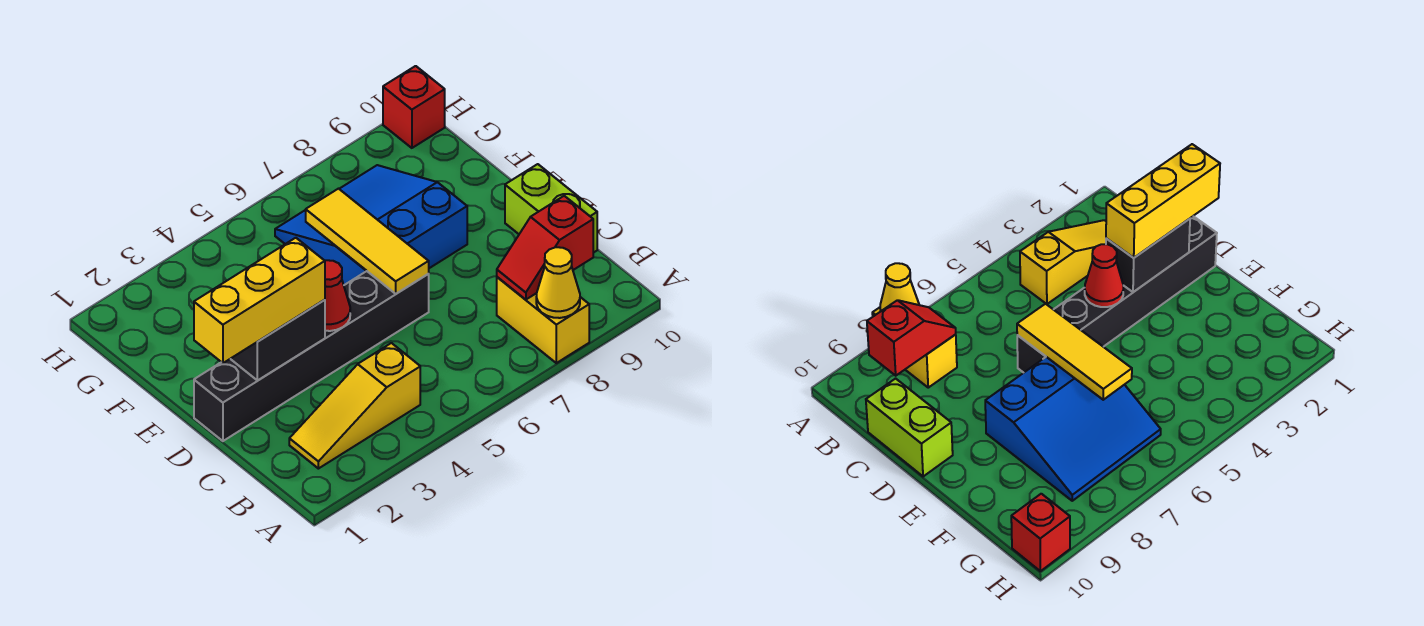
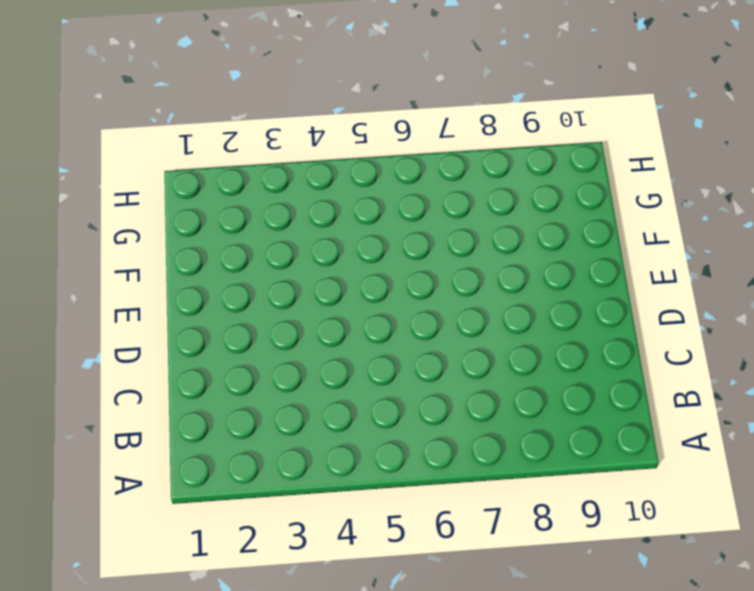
none -> yellow brick A8:B8 level 1
none -> yellow slope B2:B4 level 1 top 4
none -> lime brick C10:D10 level 1

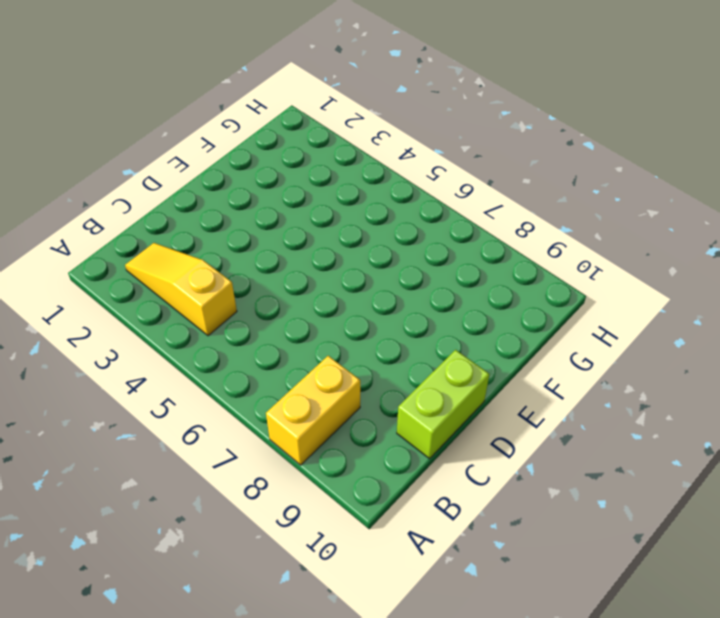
none -> black brick D1:D6 level 1
none -> blue slope E6:G8 level 1 top E
none -> red brick H10 level 1

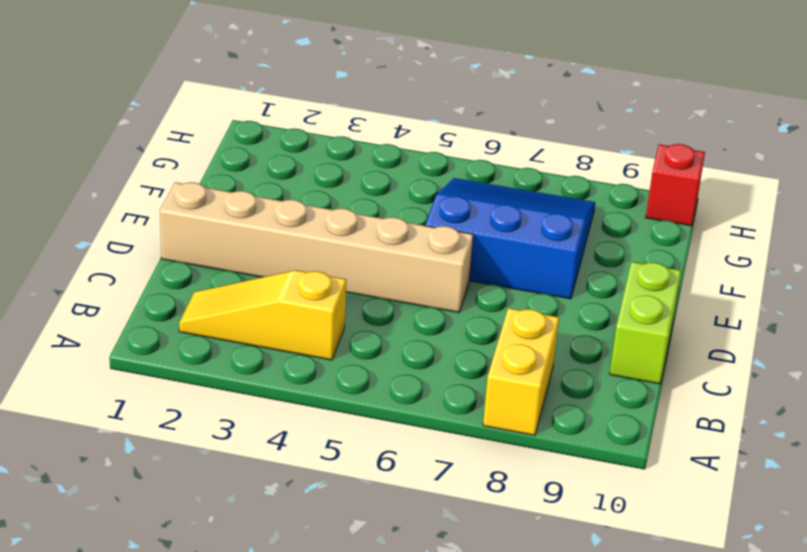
tan brick D1:D6 level 1 -> black brick D1:D6 level 1
none -> yellow cone A8 level 2
none -> red slope B8:B9 level 2 top 9
none -> black brick D2:D3 level 2

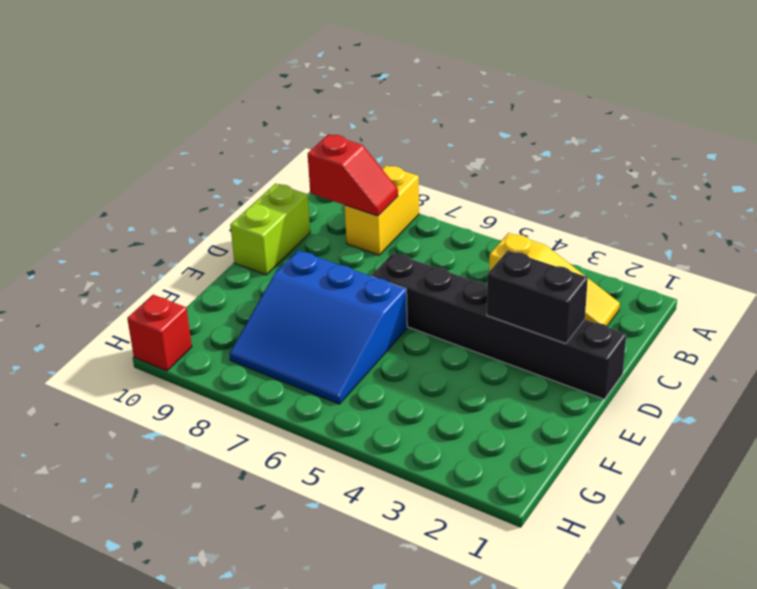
none -> yellow cone A8 level 2
none -> red cone D4 level 2
none -> yellow tile D6:F6 level 2

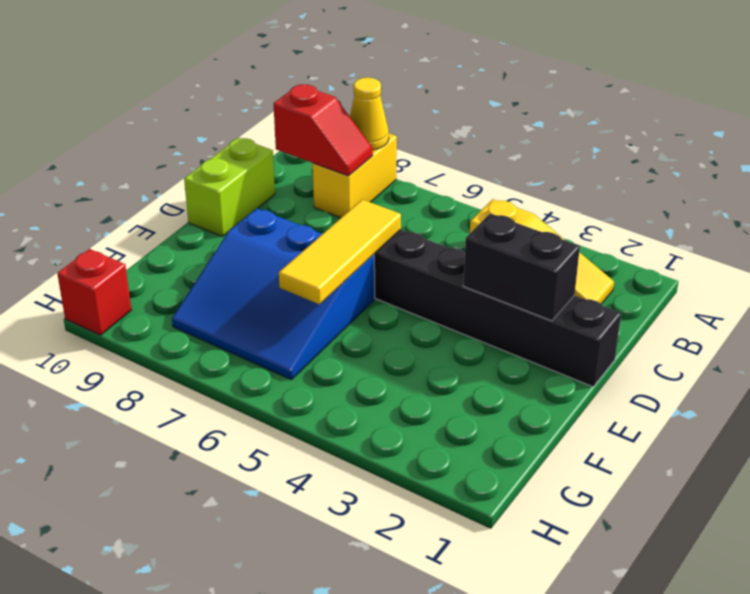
none -> red cone D4 level 2
none -> yellow brick D1:D3 level 3

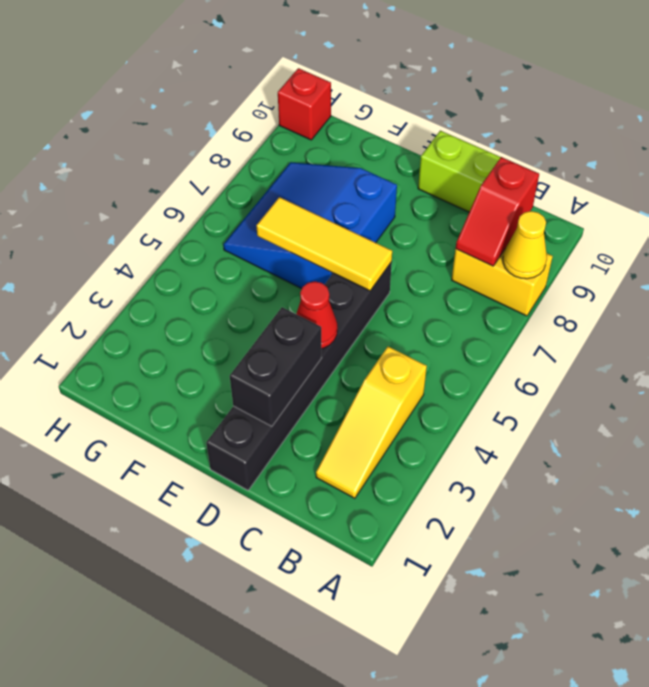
none -> yellow brick D1:D3 level 3

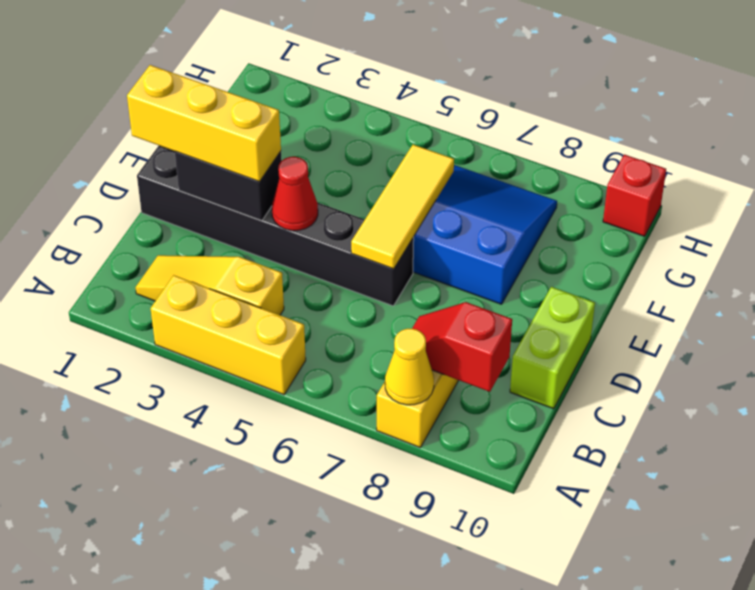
yellow brick A3:A5 level 1 -> none

